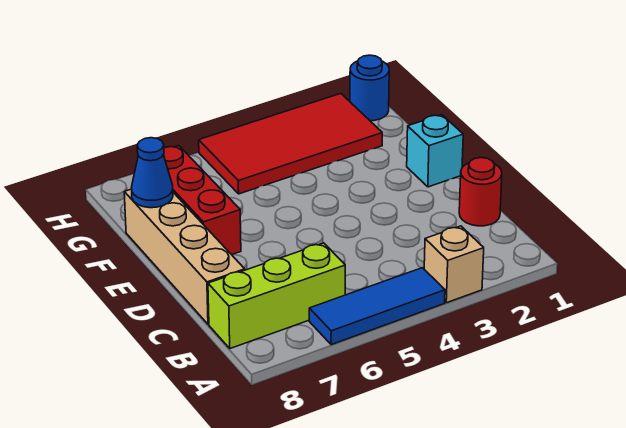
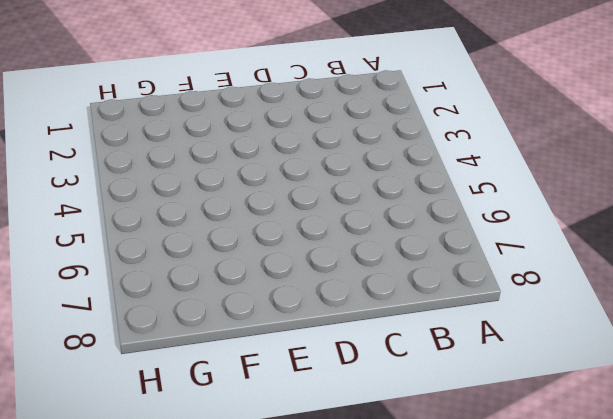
none -> tan brick A3 level 1
none -> blue tile A4:A6 level 1

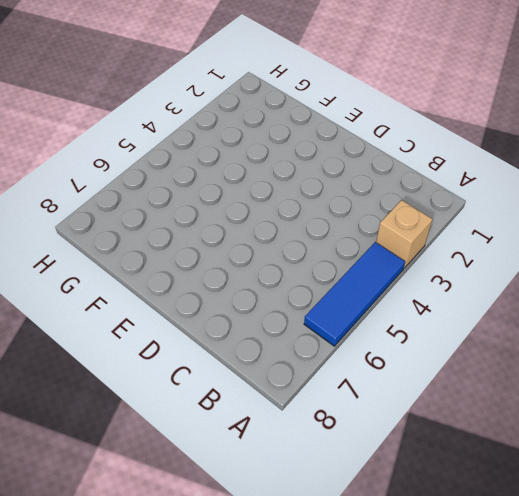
none -> lime brick B6:B8 level 1
none -> red round brick C1 level 1

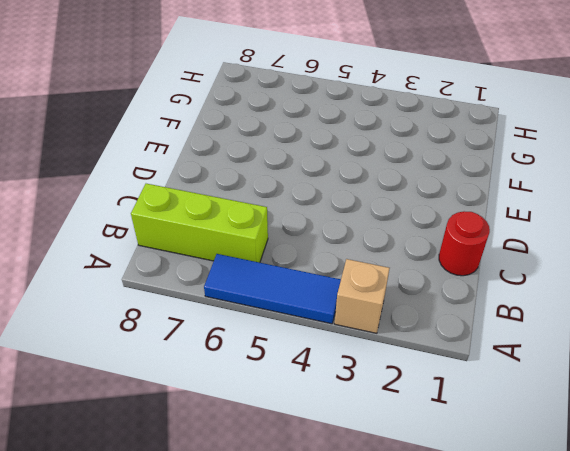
none -> tan brick C8:F8 level 1
none -> cyan brick E1 level 1

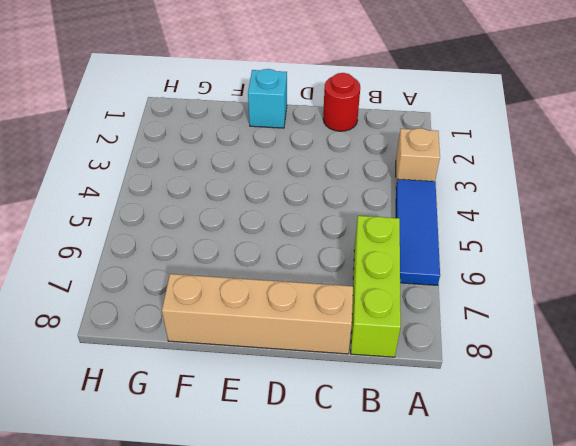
none -> red brick E7:G7 level 1
none -> red tile G2:H5 level 1

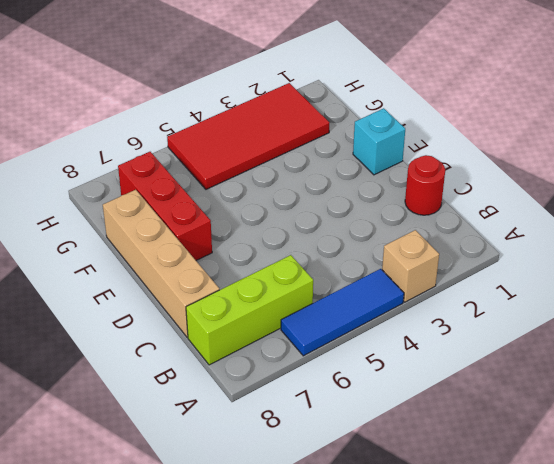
none -> blue round brick H1 level 1
none -> blue cone F8 level 2

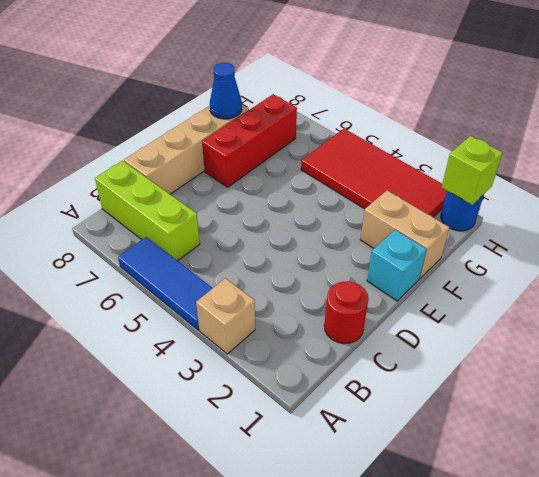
tan brick F1:F2 level 1 -> none
lime brick H1 level 2 -> none

